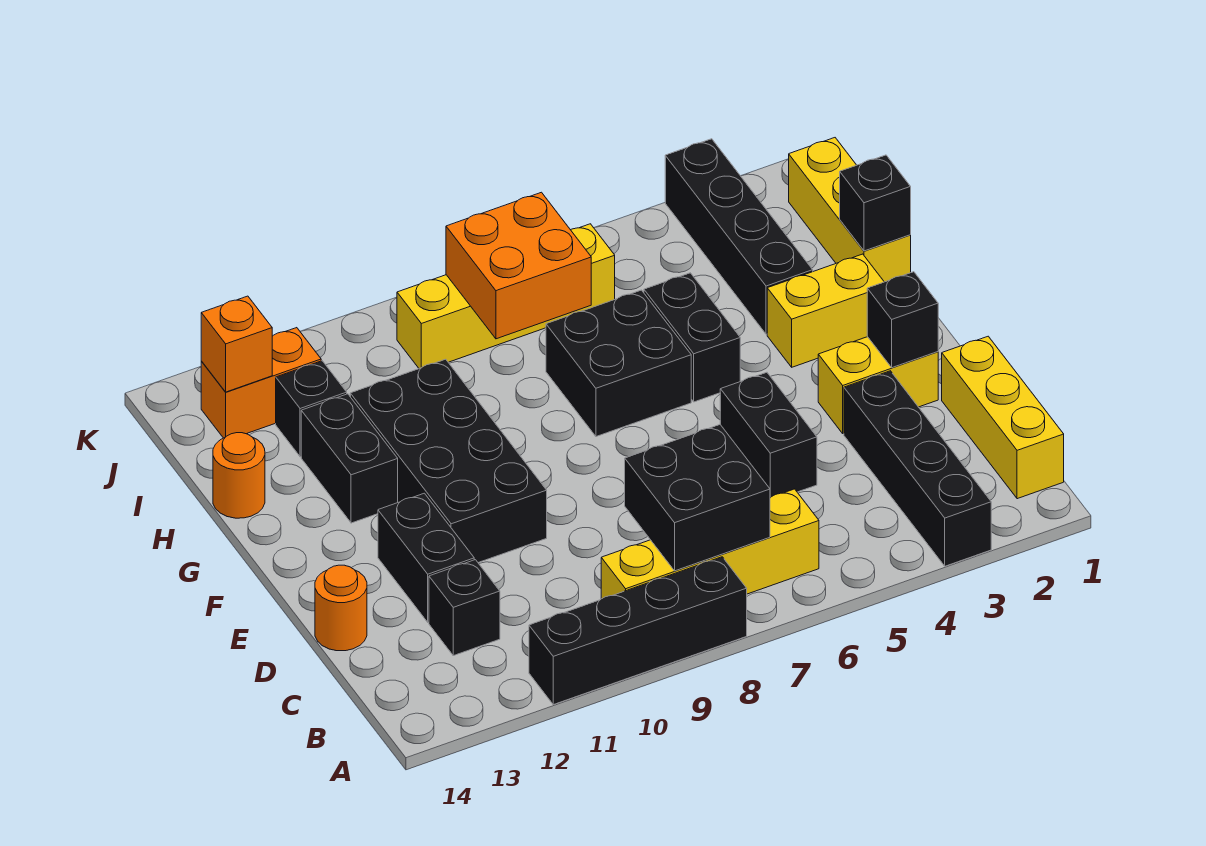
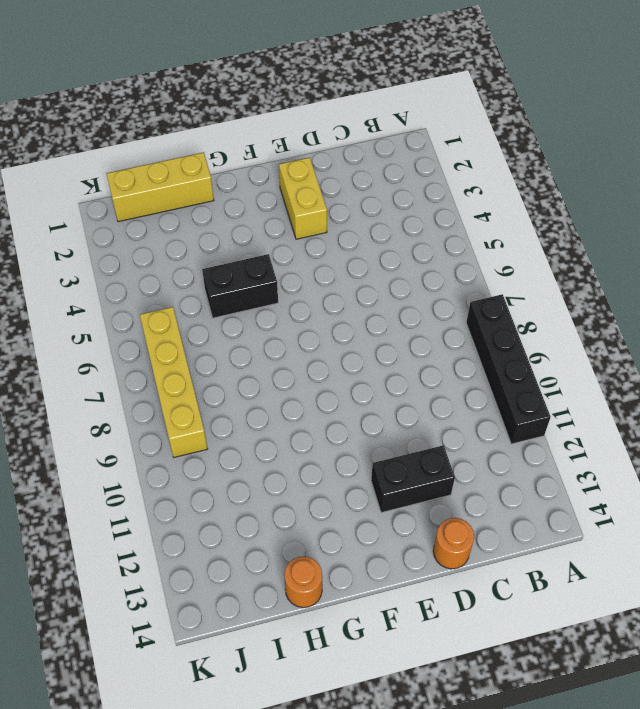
none -> black brick A3:D3 level 1
none -> yellow brick B1:D1 level 1
none -> yellow brick B6:B9 level 1

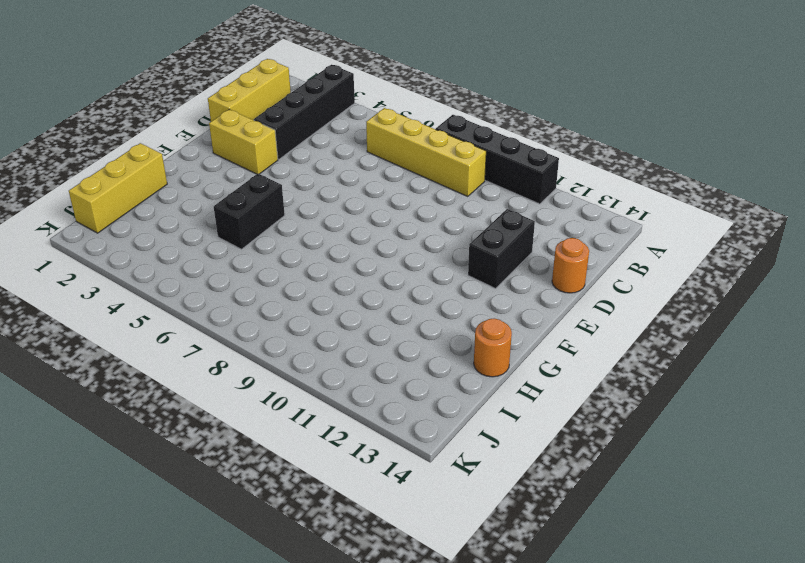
none -> black brick C12 level 1
none -> black brick D5:E5 level 1
none -> black brick E10:H11 level 1

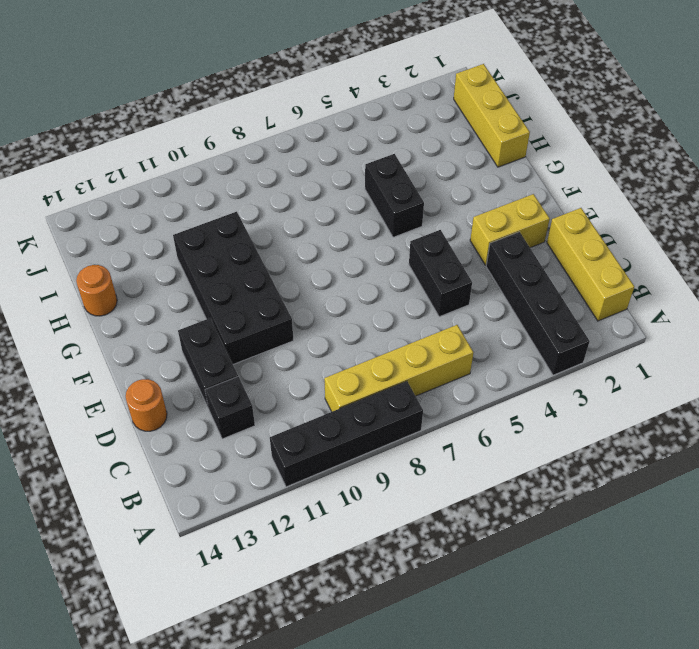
none -> yellow brick G2:G3 level 1
none -> black brick G6:H7 level 1
none -> black brick G12:H12 level 1

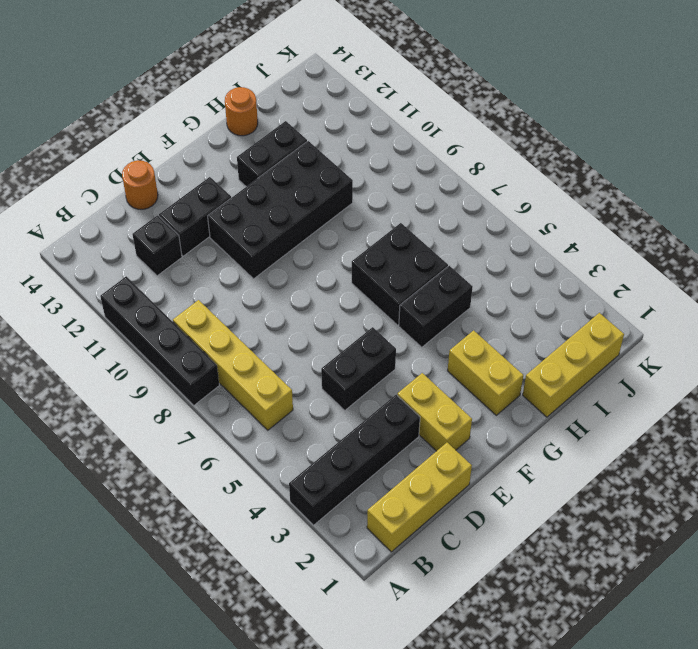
none -> black brick H3:K3 level 1
none -> black brick I12 level 1
none -> yellow brick J6:J9 level 1

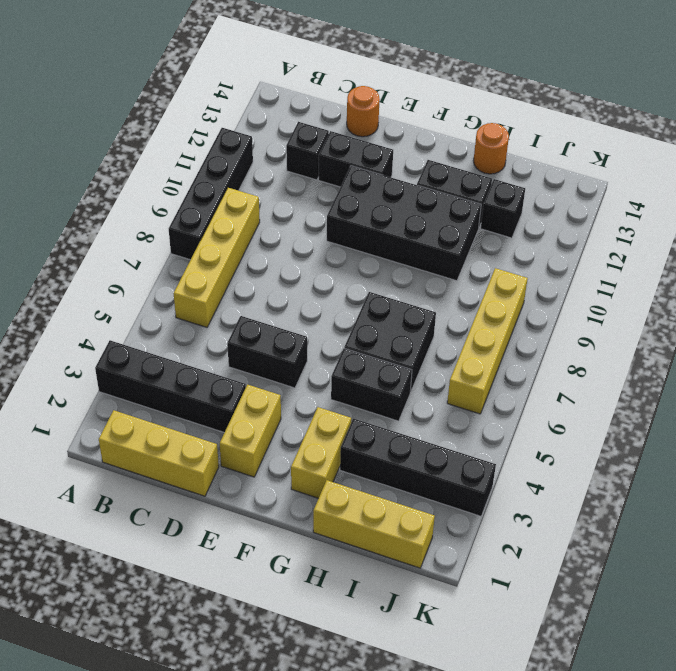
none -> orange brick J12:J13 level 1
none -> black brick B7:C8 level 2
none -> black brick E2 level 2

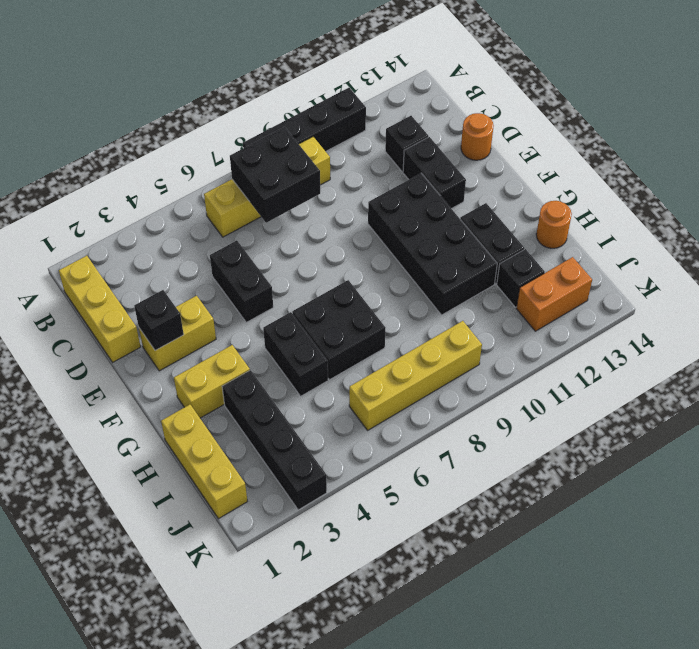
none -> black brick A3:D3 level 1
none -> black brick H1 level 2
none -> orange brick I7:J8 level 2

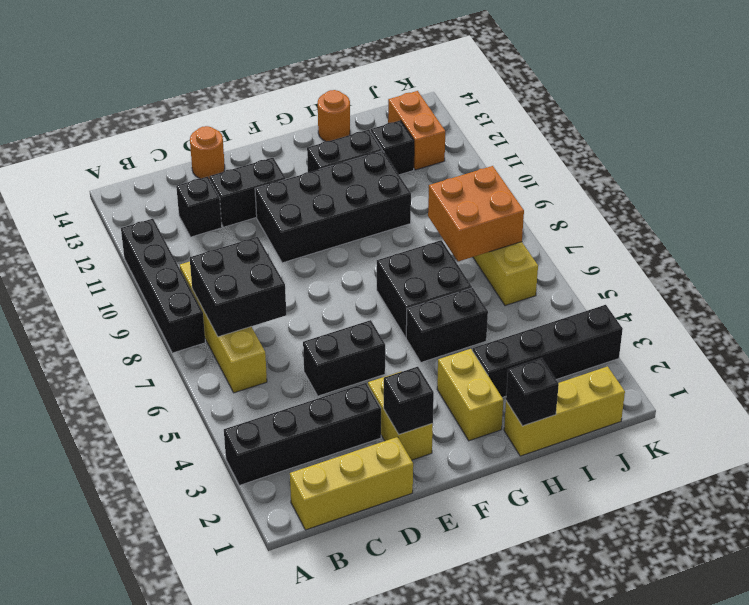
none -> orange brick J13 level 2

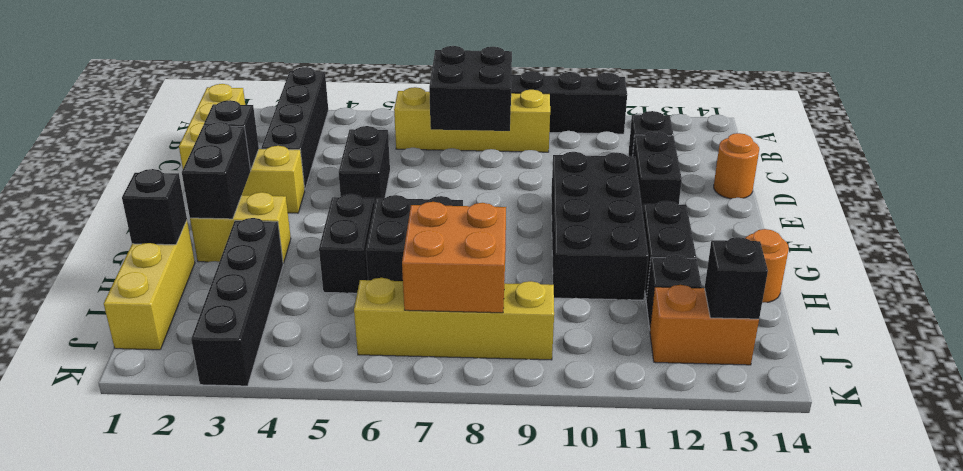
black brick F2:G2 level 2 -> none
black brick J13 level 2 -> orange brick J13 level 2

